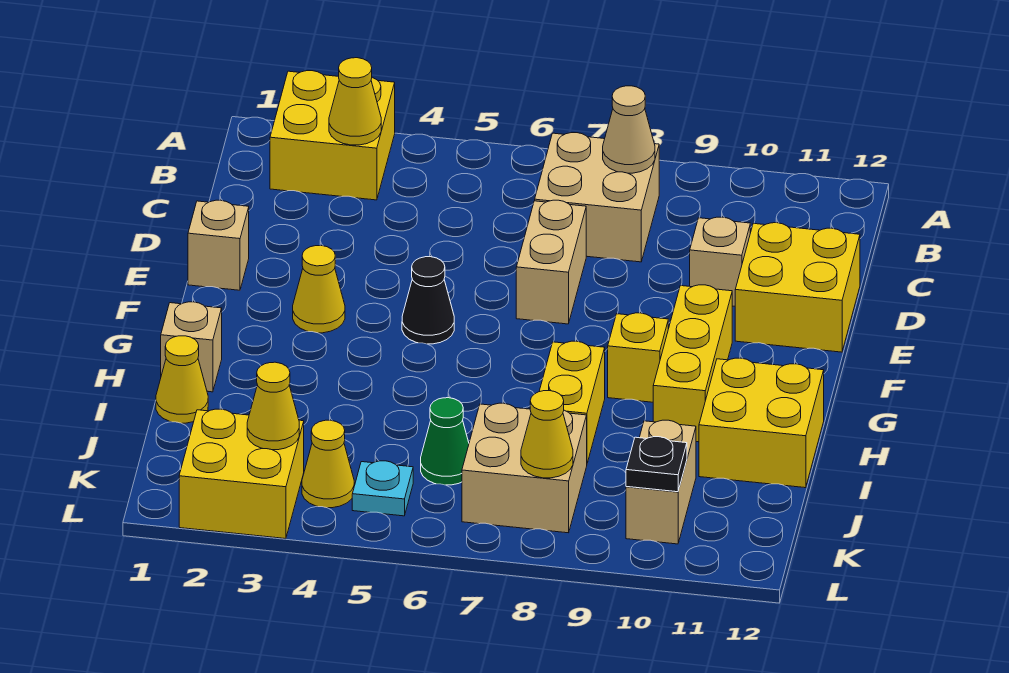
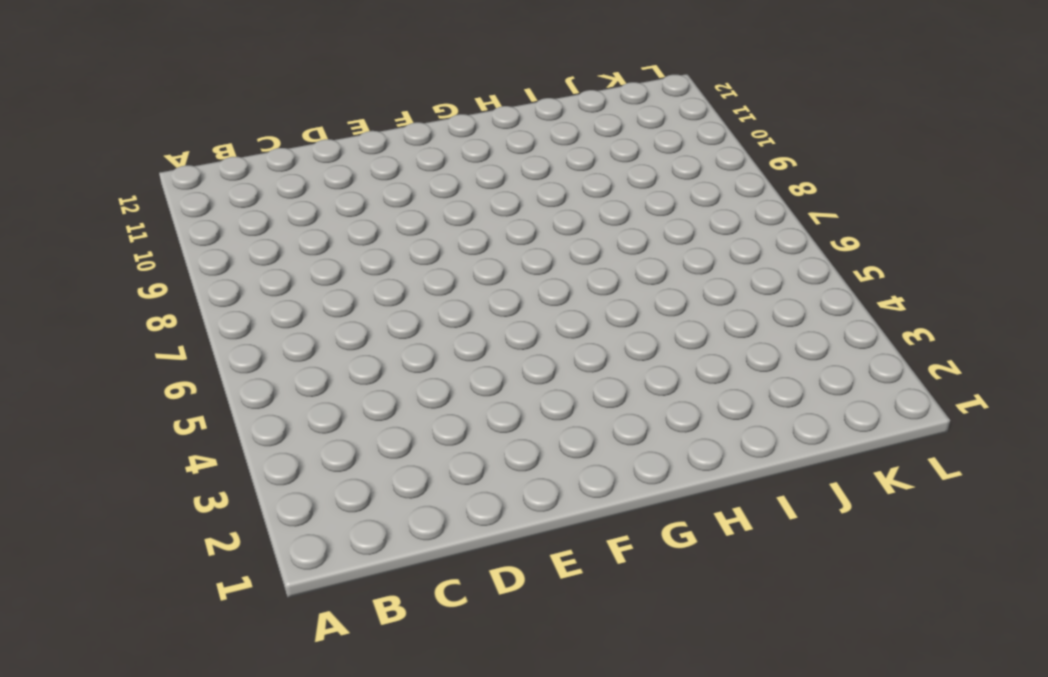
none -> yellow brick A2:B3 level 1
none -> tan brick B7:C8 level 1
none -> tan brick D7:E7 level 1

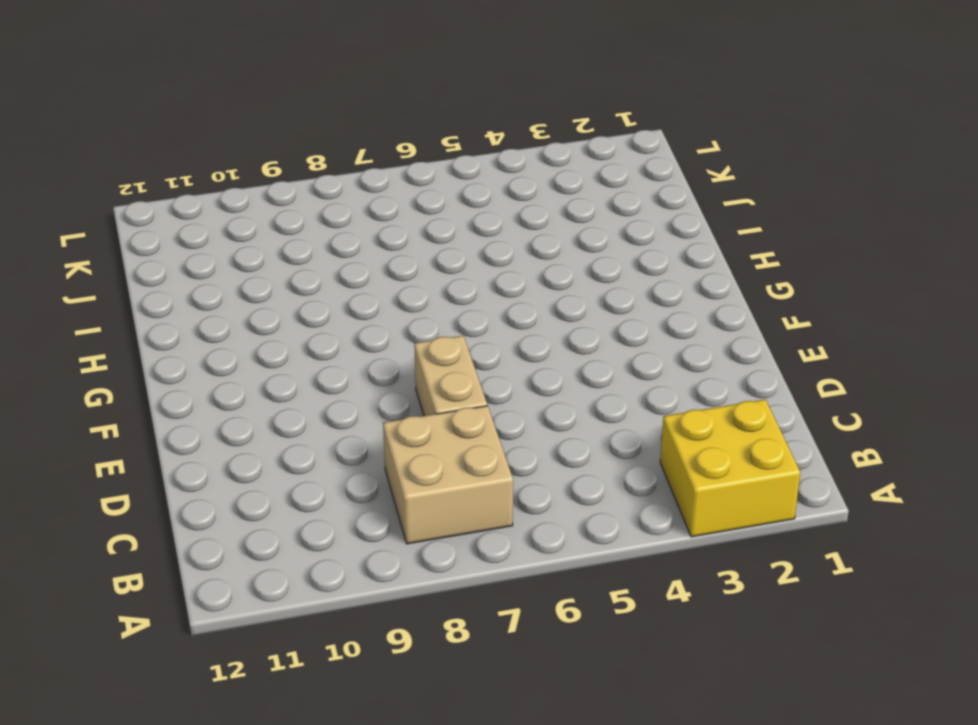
none -> tan brick D10 level 1
none -> yellow brick D11:E12 level 1
none -> tan brick E1 level 1

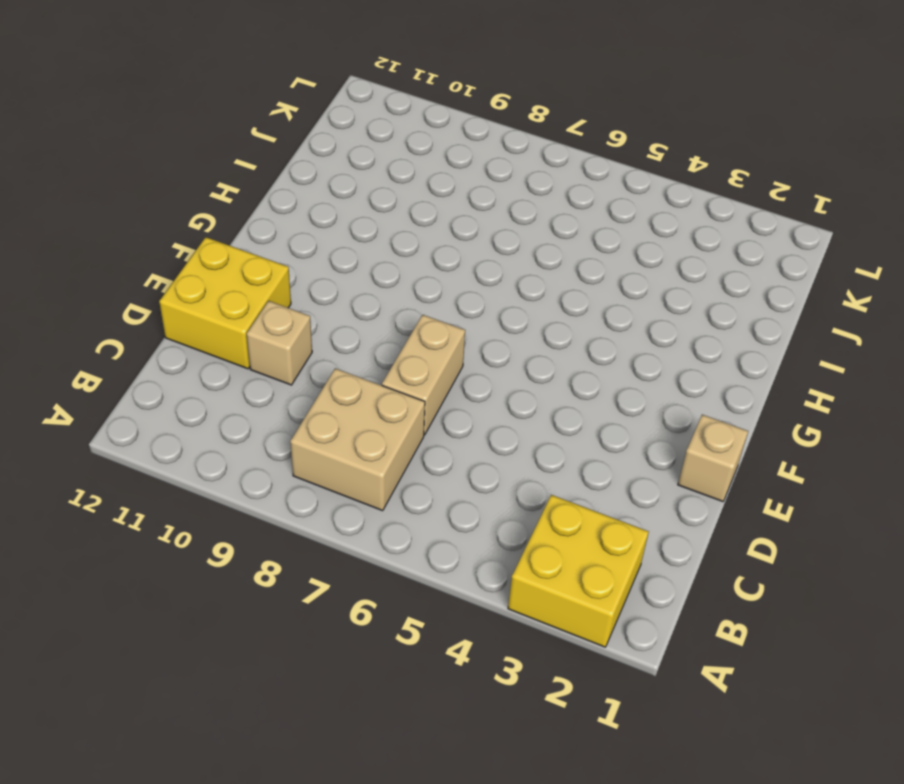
none -> yellow cone F3 level 1
none -> black cone F5 level 1
none -> yellow brick F10:H10 level 1

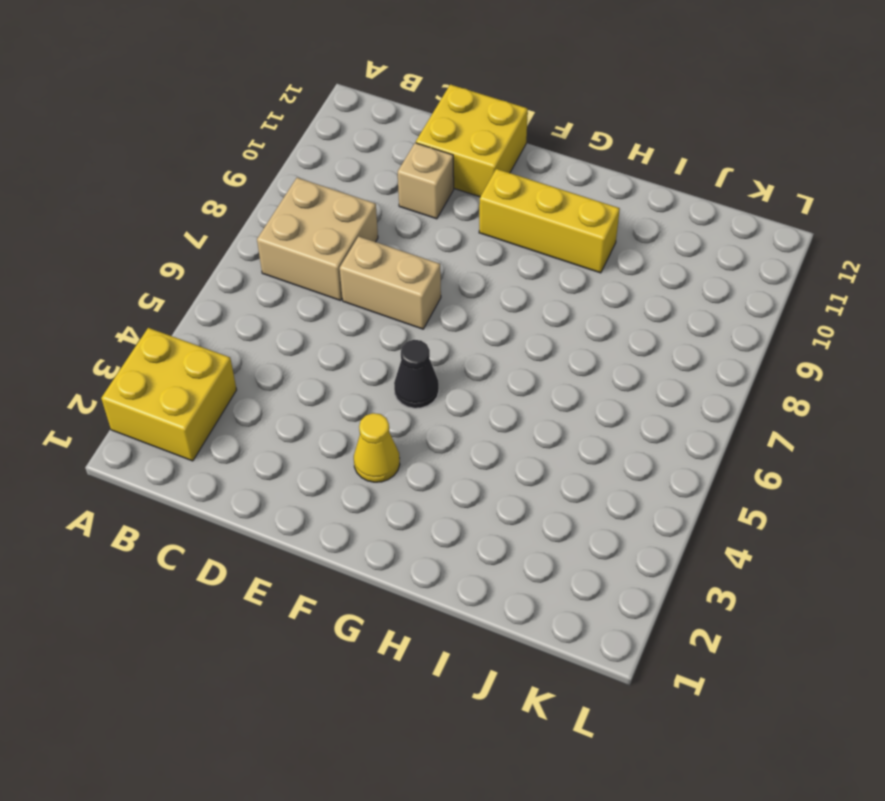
none -> tan brick E1 level 1
none -> yellow brick G9 level 1
none -> tan brick H1 level 1

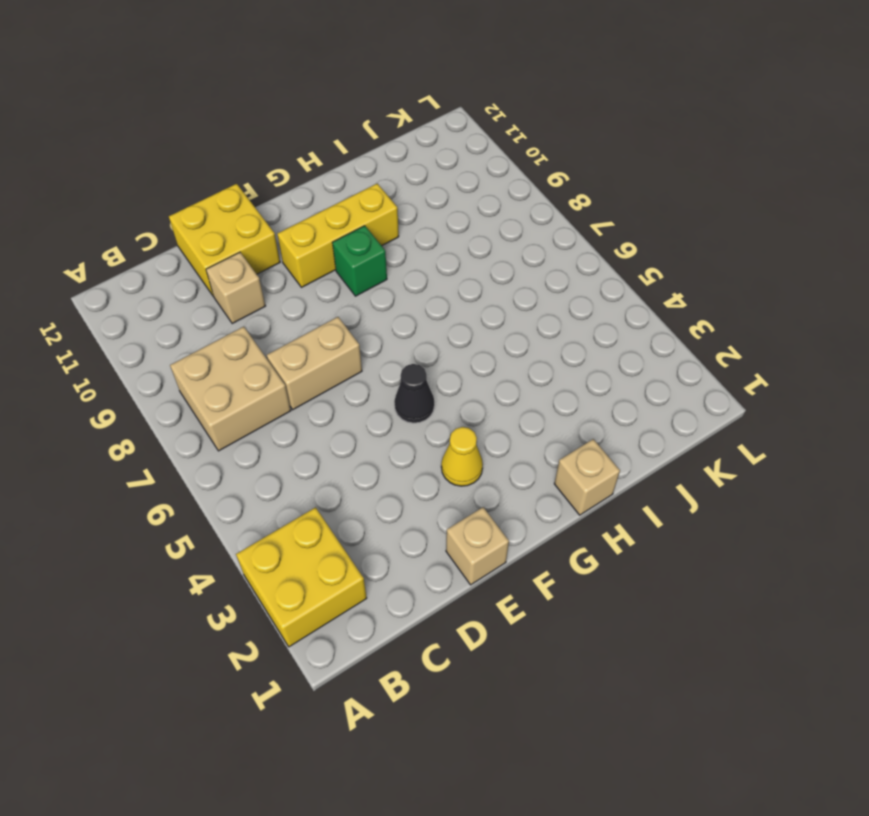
green brick G9 level 1 -> yellow brick G9 level 1
none -> yellow brick H8:I8 level 1
none -> yellow brick H11:I12 level 1
none -> yellow cone I1 level 1

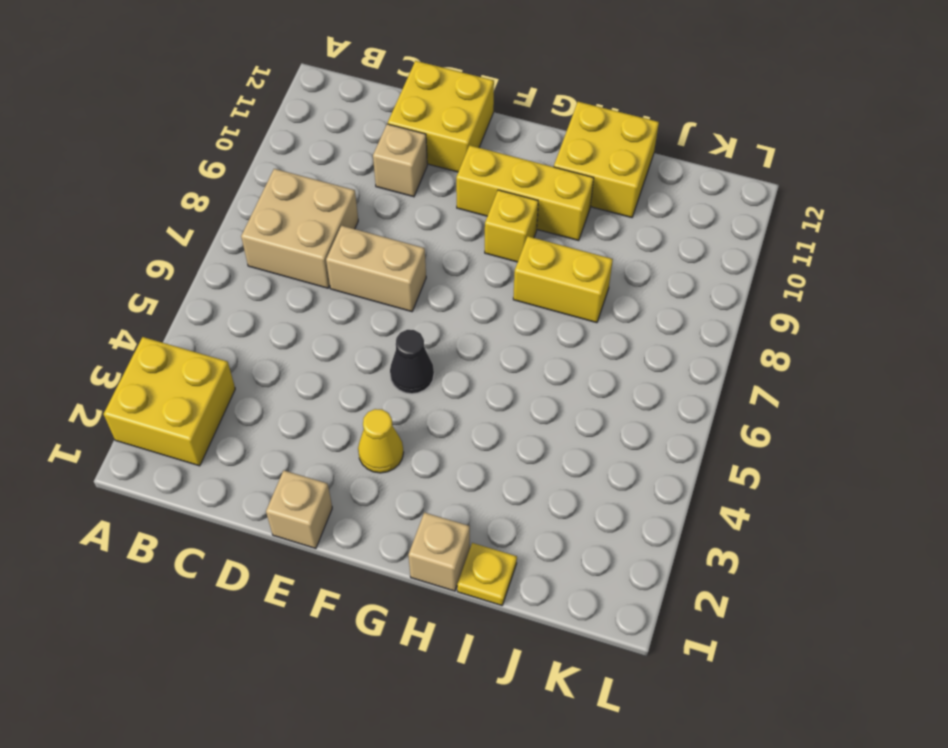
yellow plate I1 level 1 -> yellow cone I1 level 1
none -> green cone J6 level 1
none -> tan brick J7:K8 level 1
none -> tan brick J10:K10 level 1

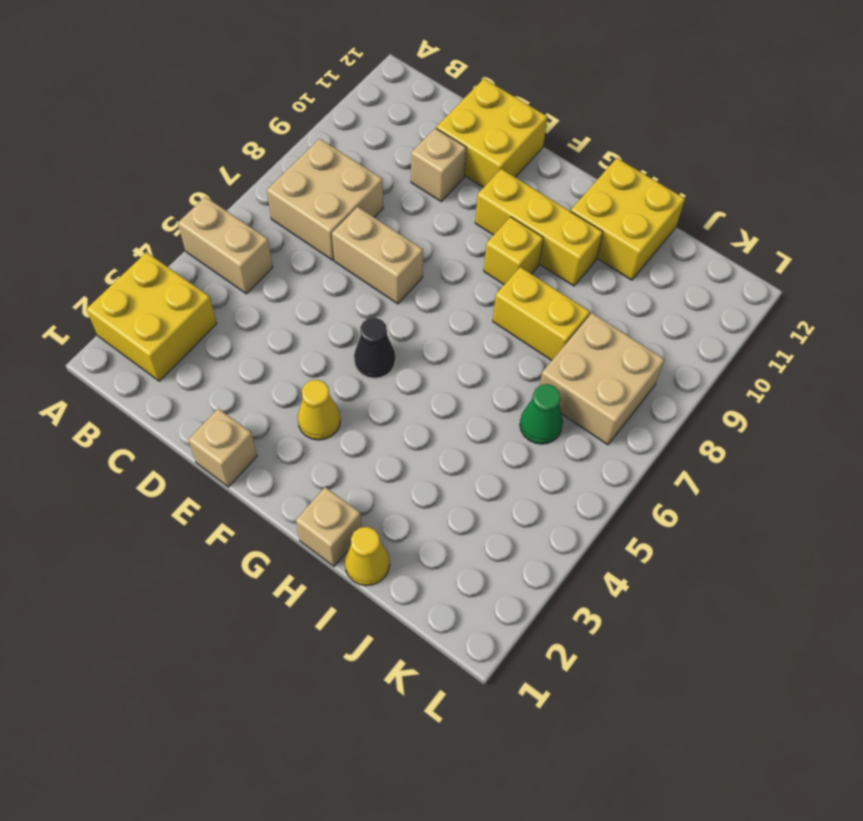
tan brick A5:B5 level 1 -> tan brick J10:K10 level 1
none -> yellow brick K2:L3 level 1
none -> yellow cone K4 level 1
none -> cyan plate K5 level 1

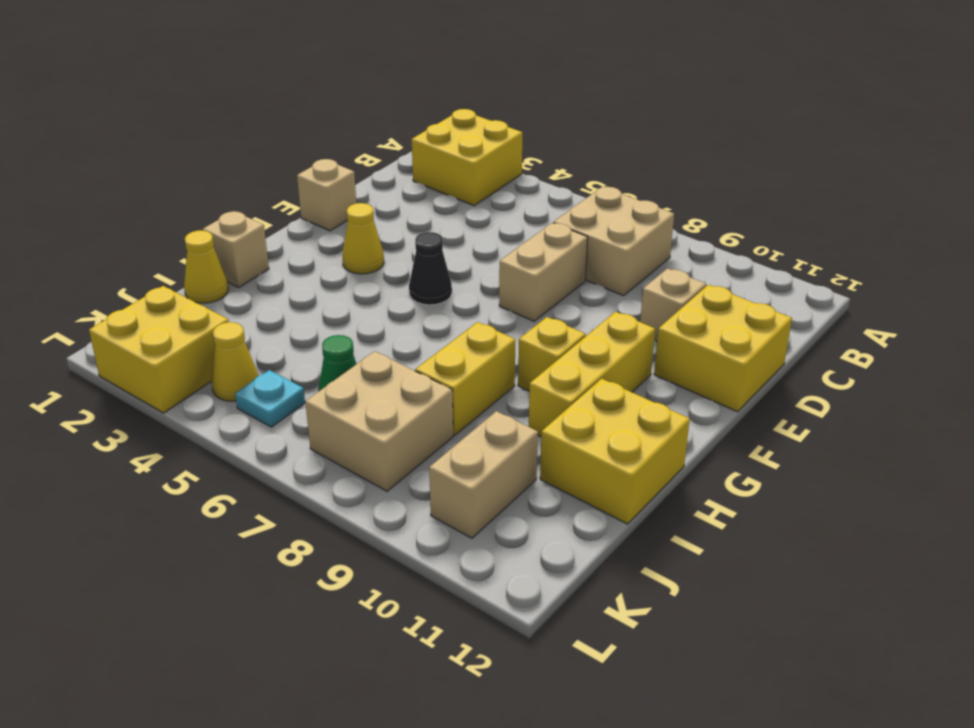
none -> yellow cone B3 level 2
none -> tan cone B8 level 2
none -> yellow cone K3 level 2

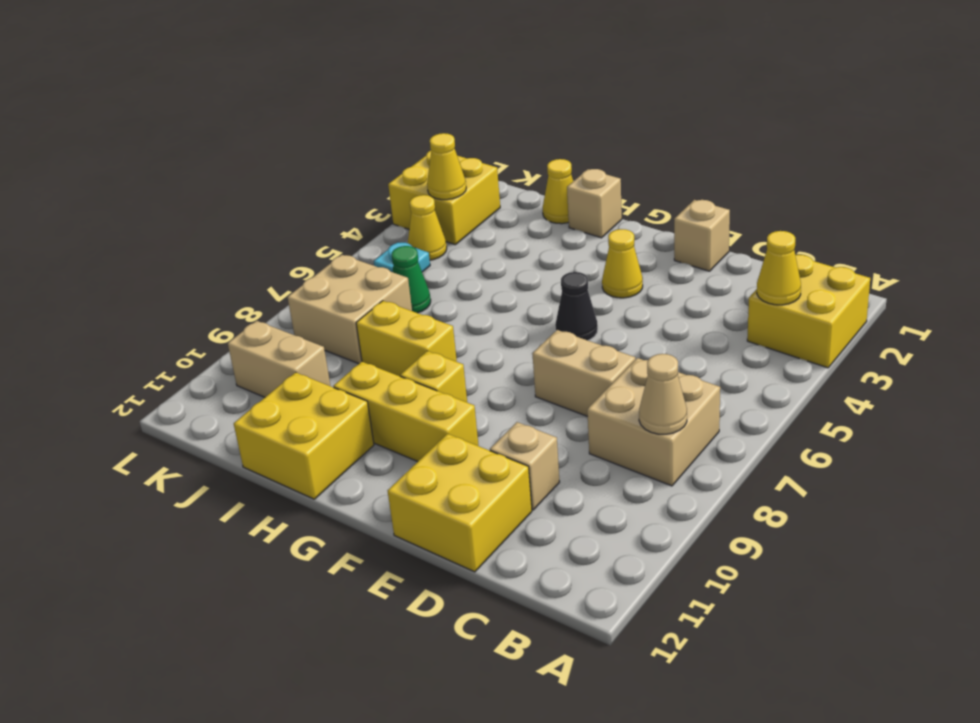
none -> yellow cone K8 level 2
none -> black plate K10 level 2

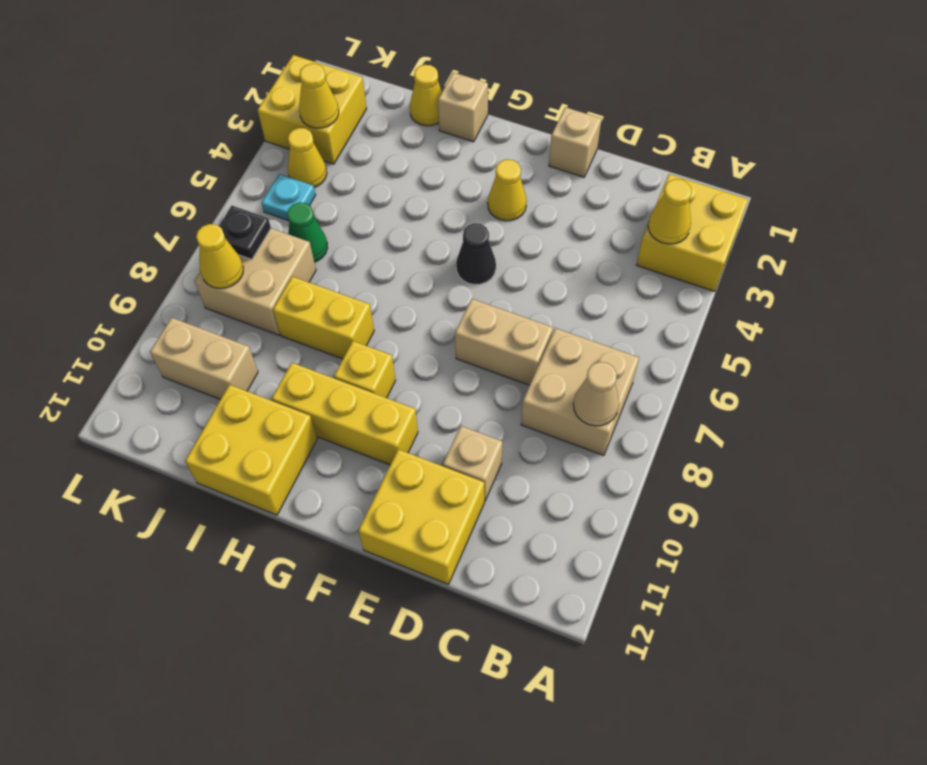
black plate K7 level 2 -> black plate K10 level 2

